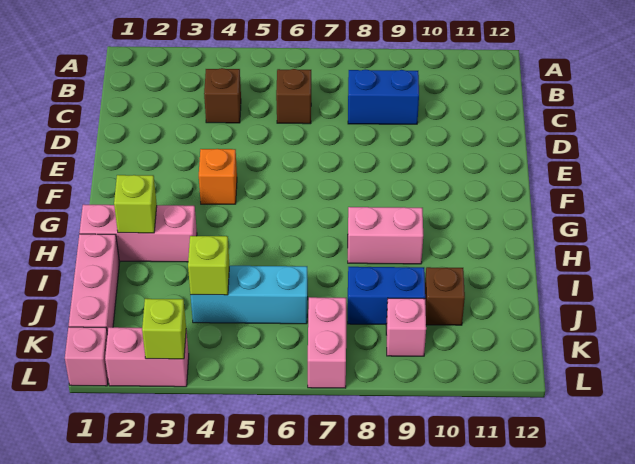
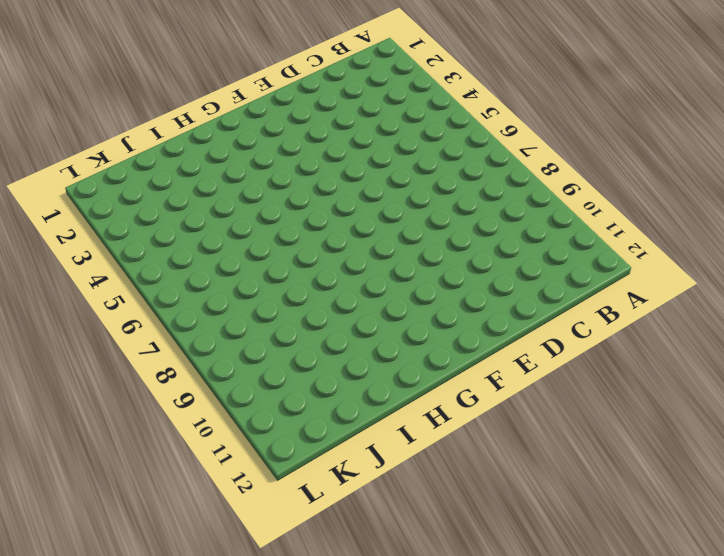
none -> brown brick C4 level 1
none -> brown brick C6 level 1
none -> blue brick C8:C9 level 1

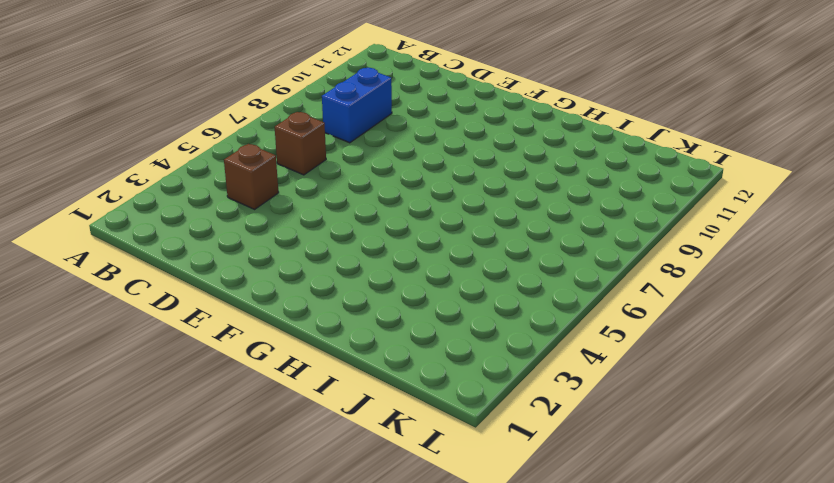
none -> orange brick F4 level 1
none -> pink brick H1:H3 level 1
none -> pink brick H8:H9 level 1

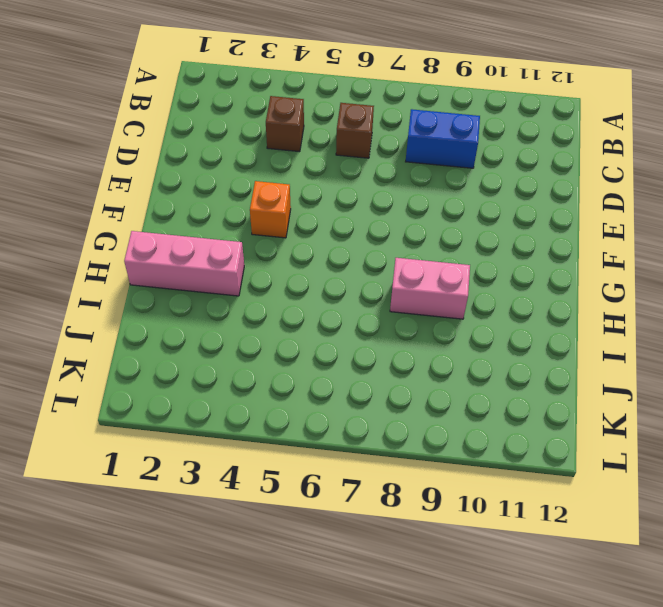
none -> pink brick I1:K1 level 1
none -> cyan brick J4:J6 level 1
none -> blue brick J8:J9 level 1

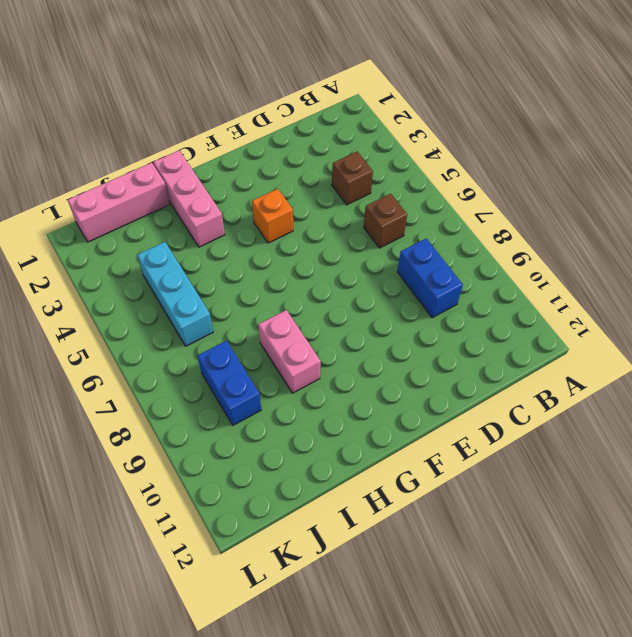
none -> brown brick J10 level 1
none -> pink brick K7:L7 level 1
none -> pink brick K9 level 1

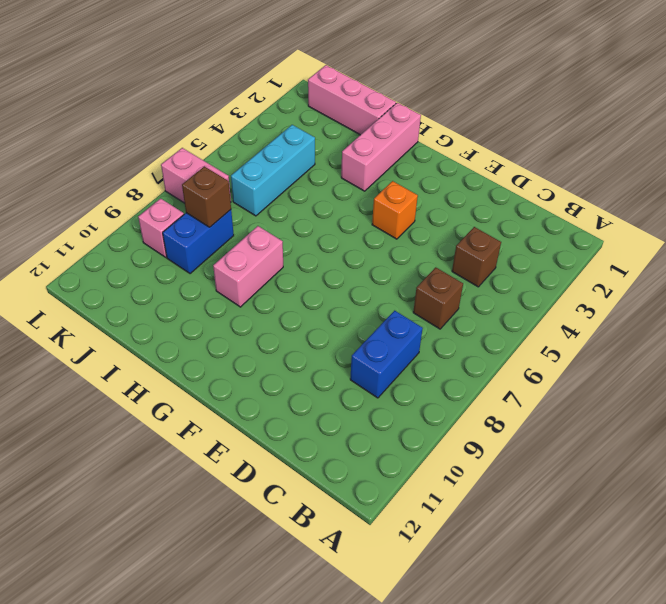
brown brick J8 level 2 -> brown brick J10 level 1
none -> pink brick L1 level 1
none -> pink brick L2:L3 level 1
none -> lime brick H2 level 2

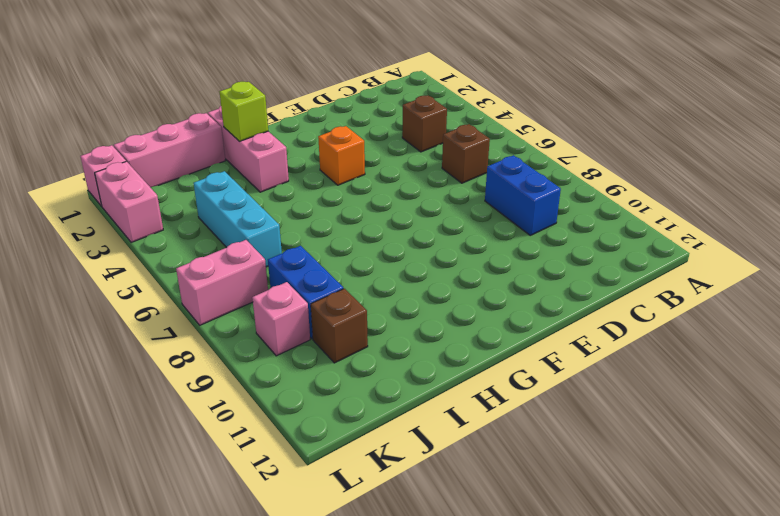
none -> pink brick H8:H9 level 1
none -> lime brick J4 level 2
none -> lime brick L3 level 2

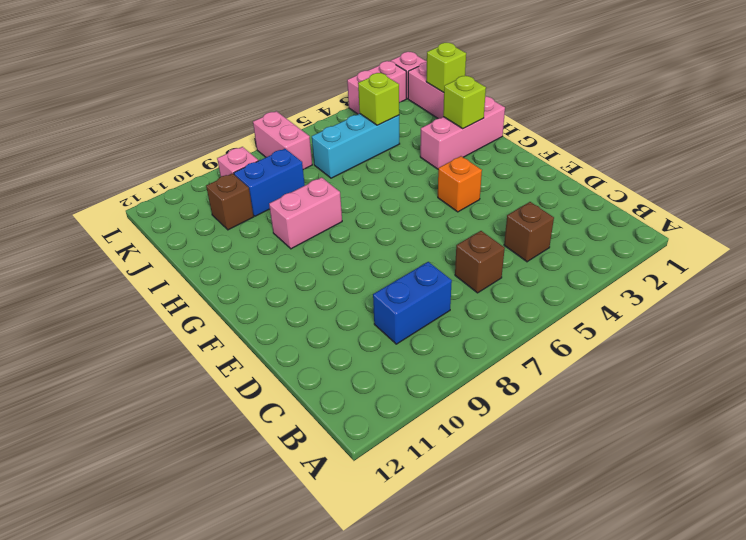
lime brick J1 level 2 -> lime brick L3 level 2

